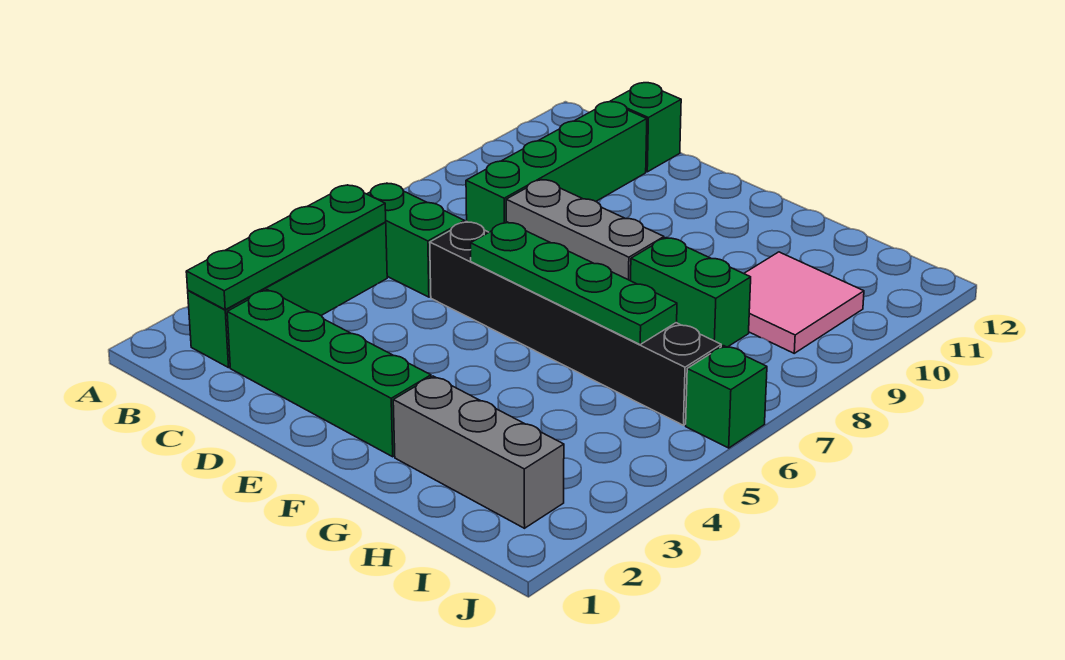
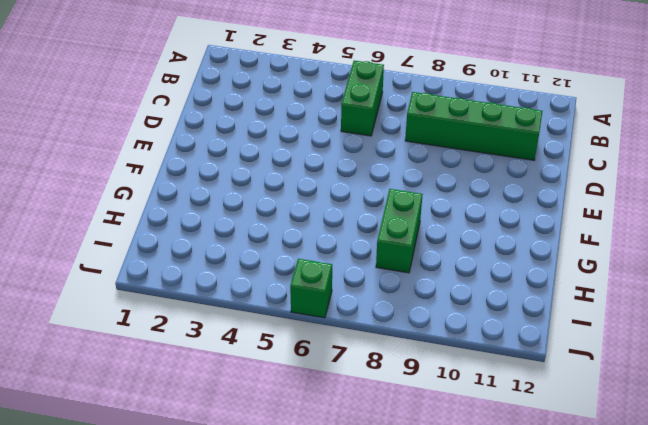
none -> green brick B2:B5 level 1
none -> green brick C2:F2 level 1
none -> green brick C12 level 1

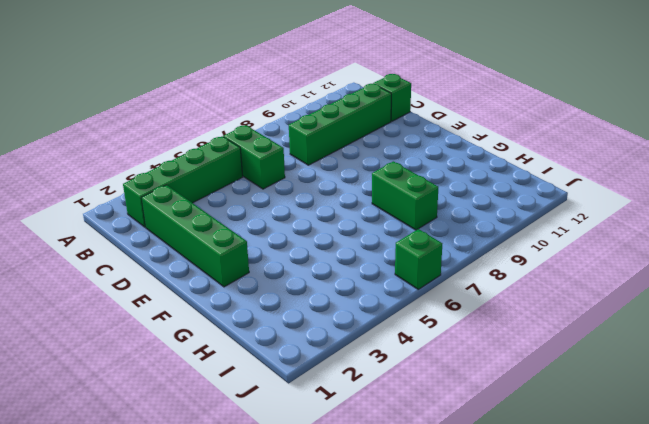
none -> black brick D6:I6 level 1
none -> grey brick D8:F8 level 1
none -> grey brick G2:I2 level 1

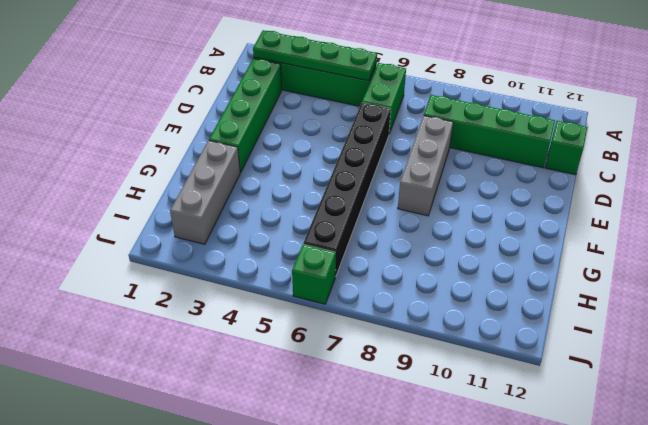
none -> green brick G8:H8 level 1
none -> pink tile H9:I10 level 1
none -> green plate E6:H6 level 2

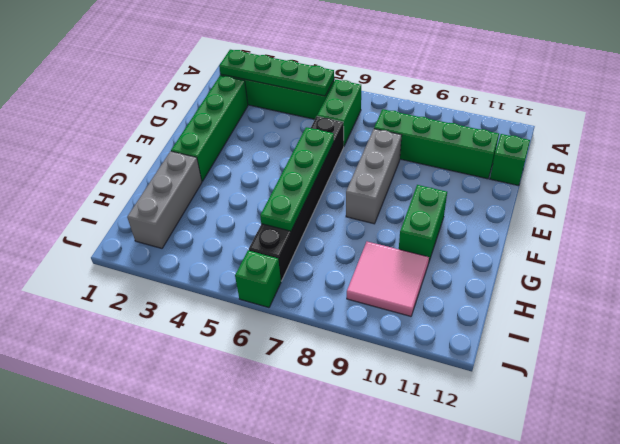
green brick F10:G10 level 1 -> green brick G8:H8 level 1

